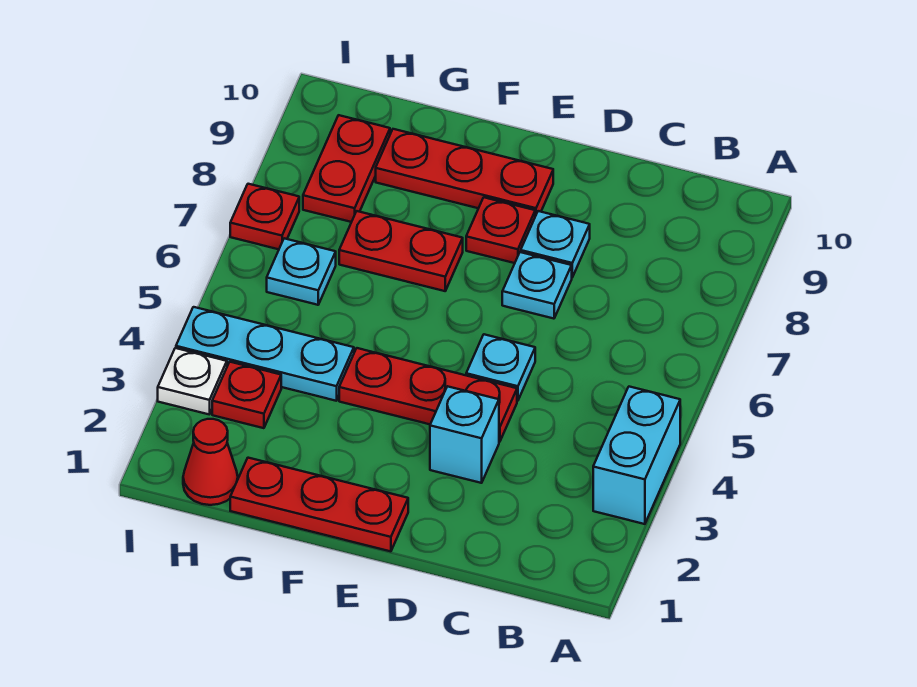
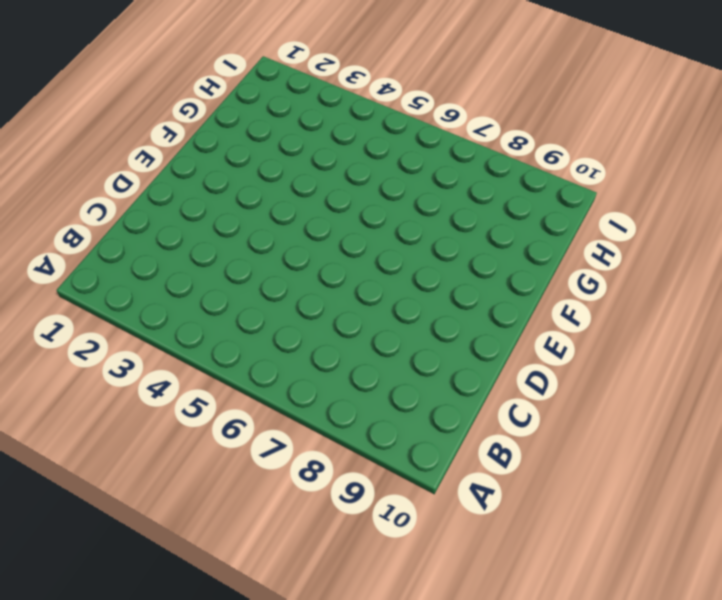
none -> cyan brick A3:A4 level 1
none -> cyan brick D3 level 1
none -> red plate D4:F4 level 1

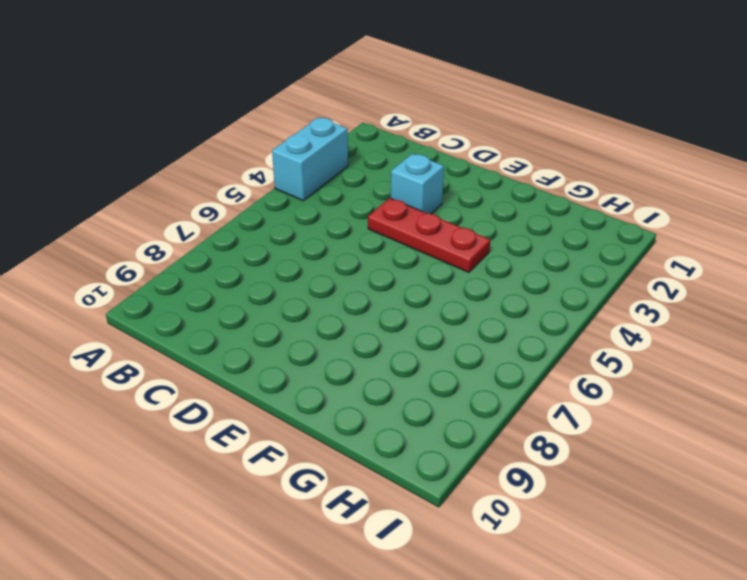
none -> cyan plate D5 level 1
none -> cyan plate D7 level 1
none -> cyan plate D8 level 1

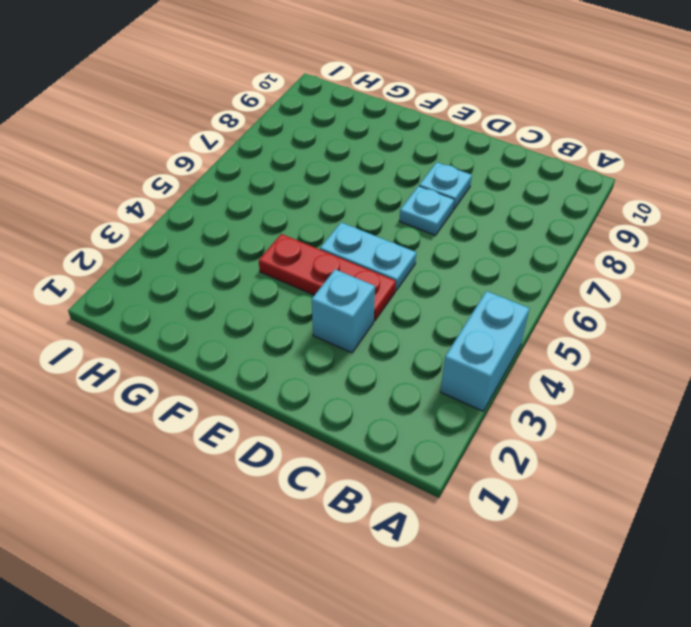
cyan plate D5:E5 level 1 -> cyan plate D5 level 1
none -> red plate E1:G1 level 1
none -> red plate E8 level 1
none -> red plate E9:G9 level 1

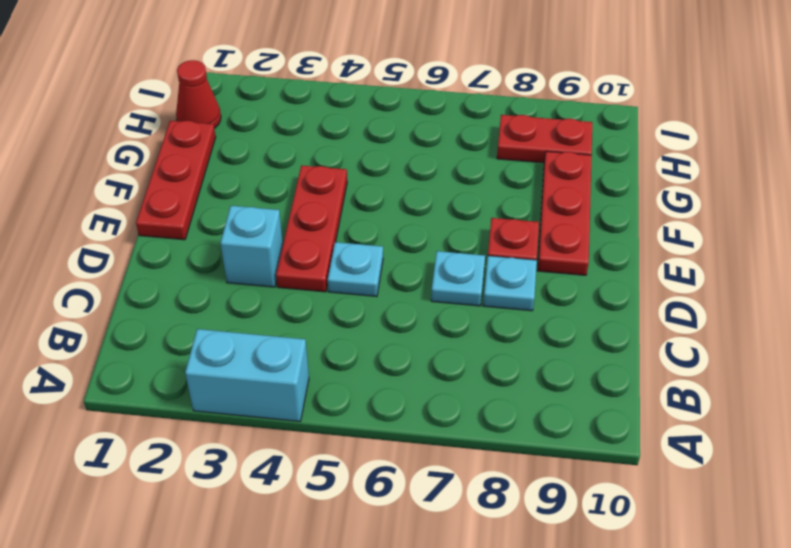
none -> red plate F7:G7 level 1
none -> cyan plate G4:I4 level 1
none -> red plate H3 level 1

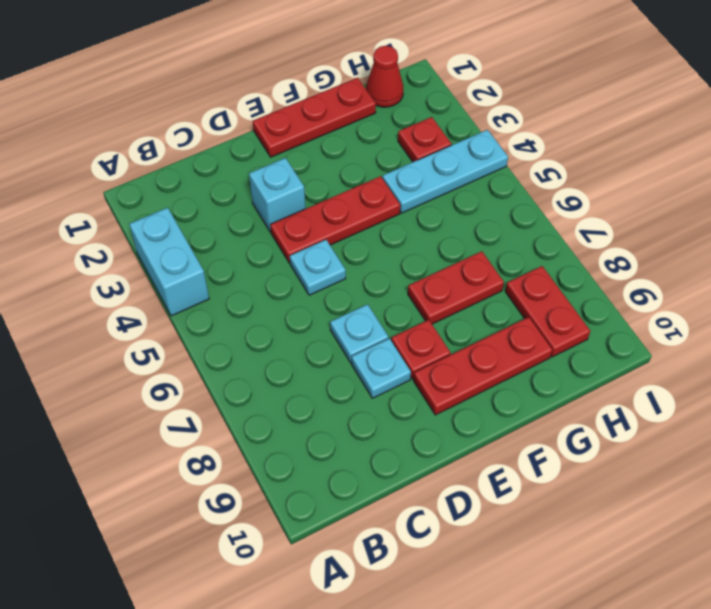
none -> cyan plate H6 level 1
none -> white plate I3 level 1
none -> red plate I7 level 1

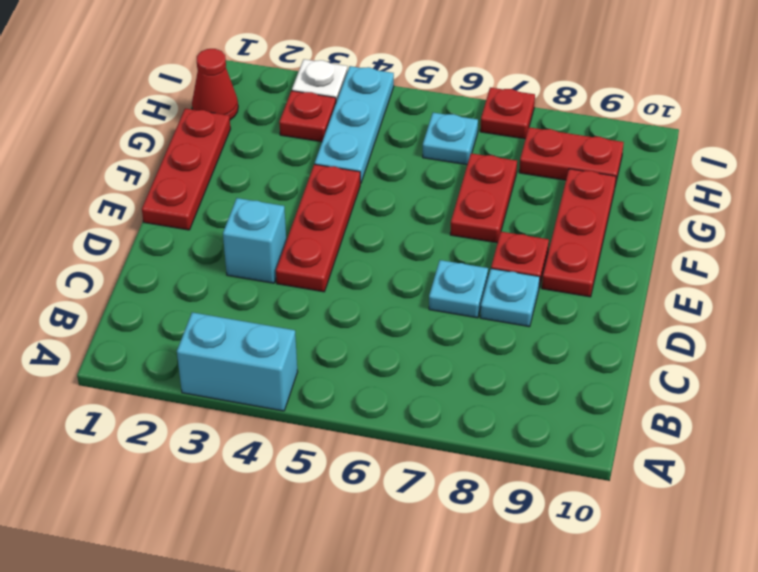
none -> cyan plate D5 level 1

